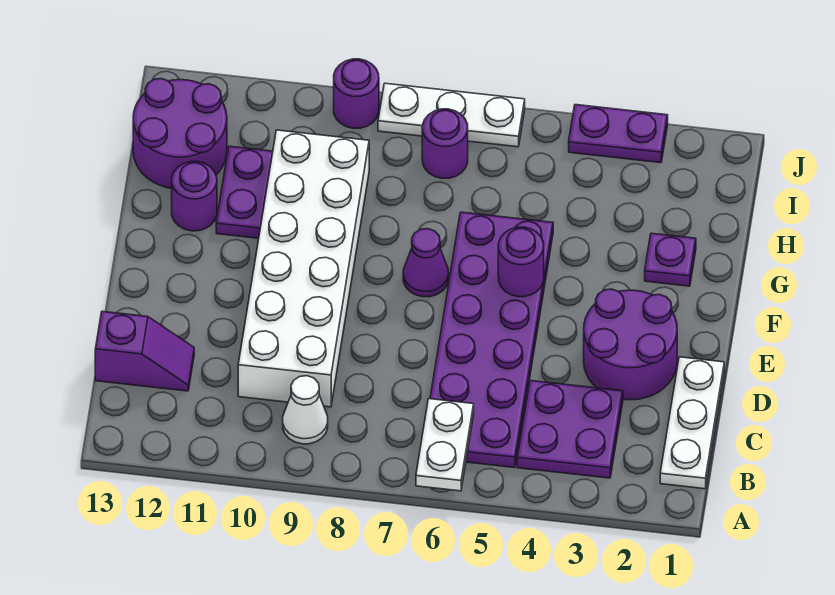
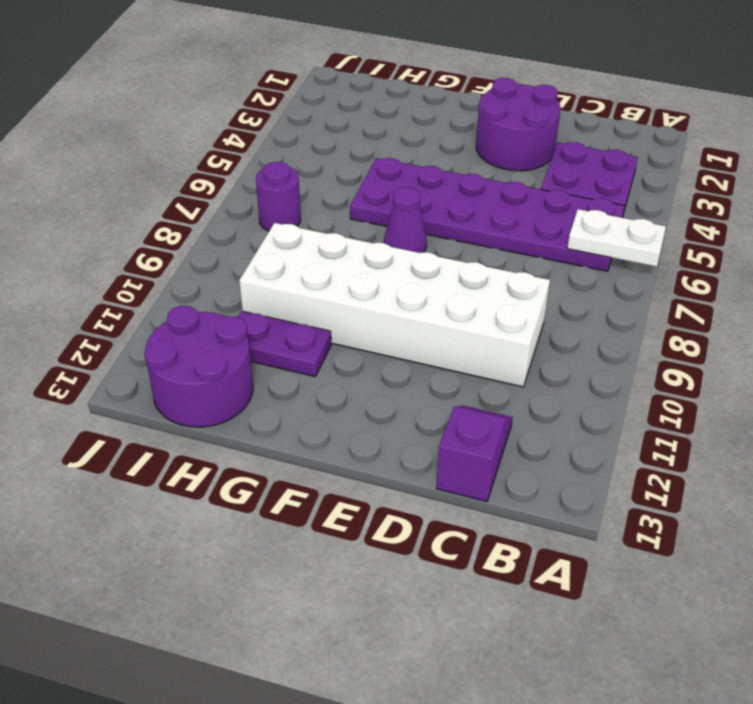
none -> white plate B1:D1 level 1
none -> white cone B9 level 1
none -> purple plate G2 level 1

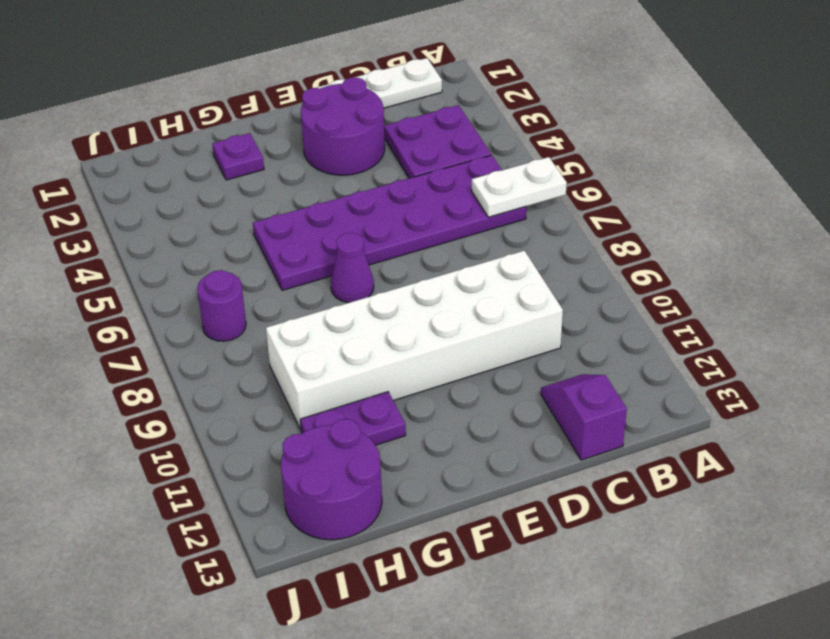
none -> white cone B9 level 1
none -> purple round brick G12 level 1
none -> purple plate J3:J4 level 1

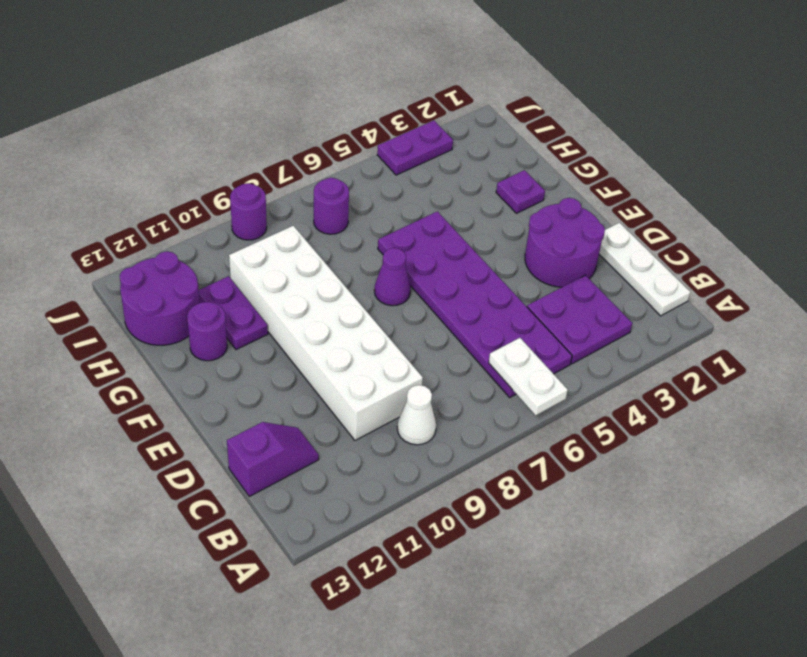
none -> white plate J6:J8 level 1
none -> purple round brick F5 level 2

